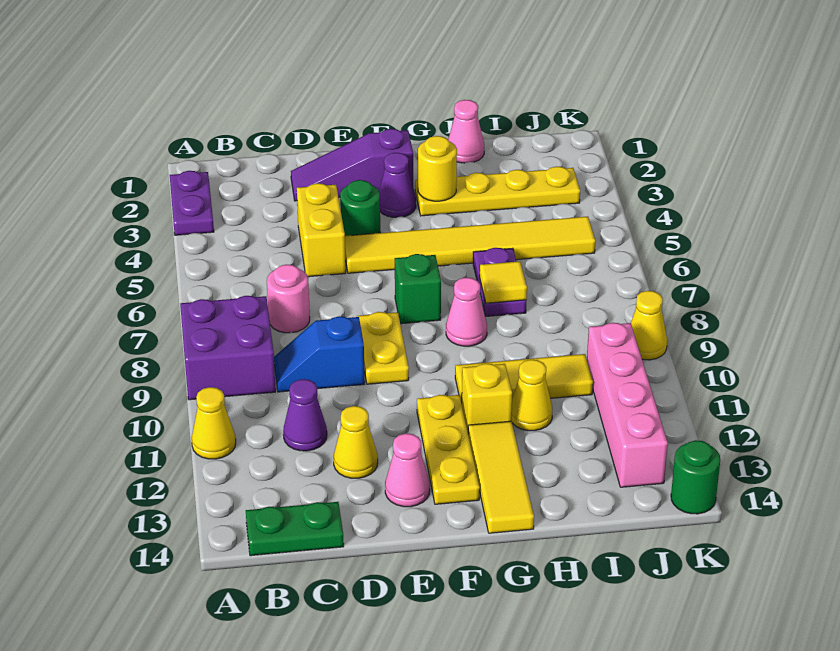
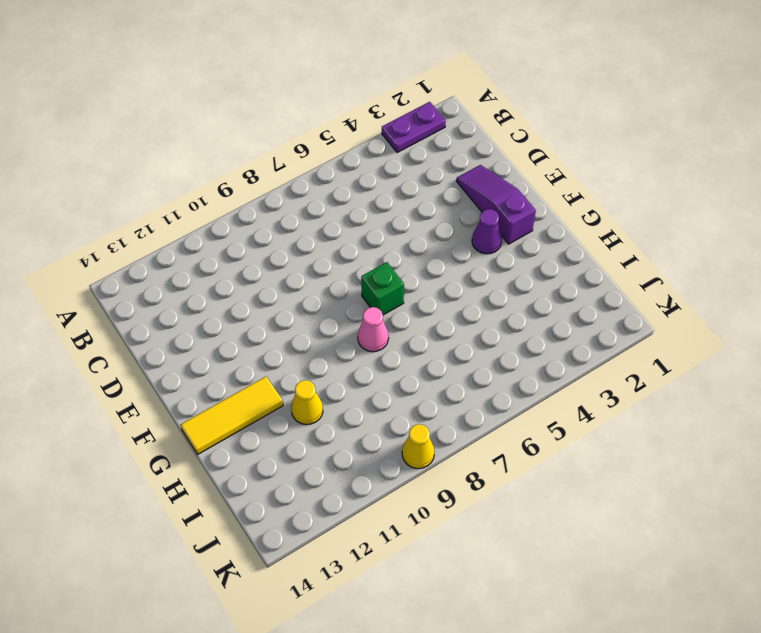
none -> purple brick A8:B9 level 1
none -> yellow cone A11 level 1
none -> green plate B14:C14 level 1
none -> pink round brick C7 level 1

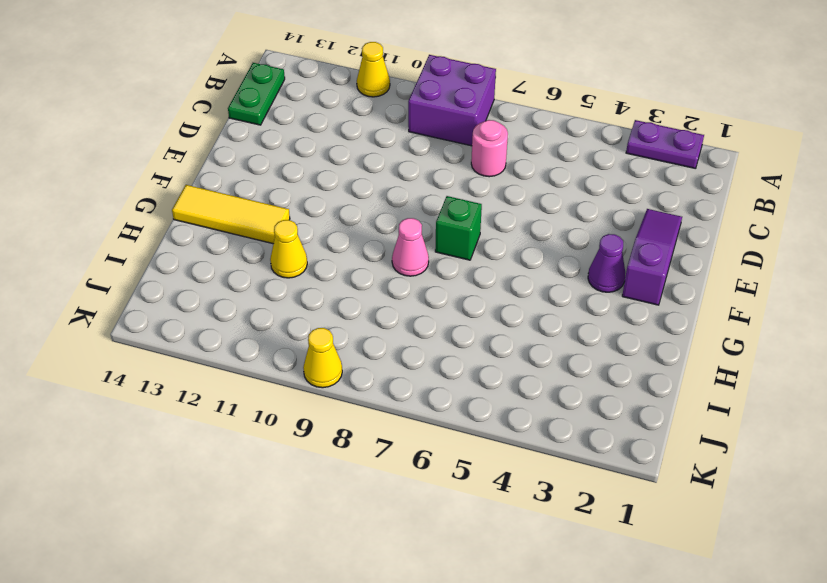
none -> blue slope C9:D9 level 1 top D
none -> purple cone C11 level 1
none -> yellow brick D4:D5 level 1
none -> yellow cone D12 level 1

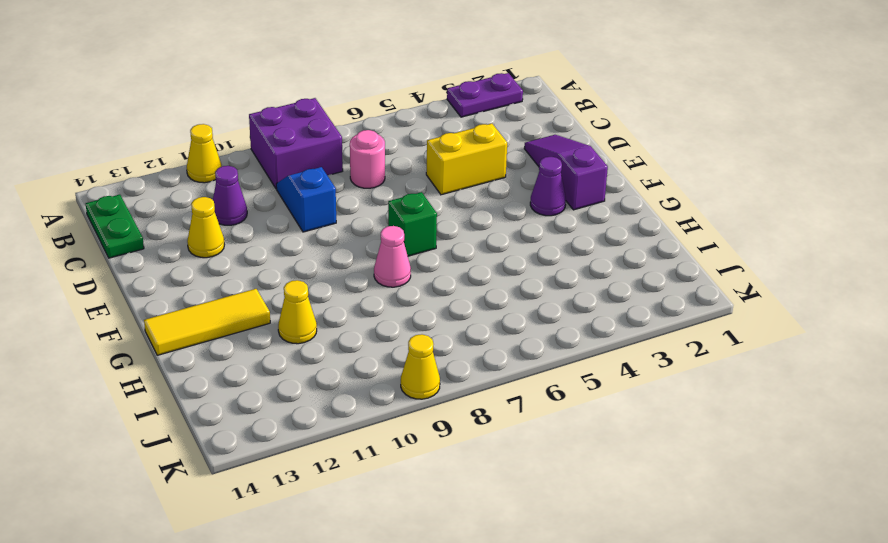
none -> green round brick E4 level 1
none -> yellow tile E5:J5 level 1
none -> yellow plate E8:E9 level 1
none -> pink cone E13 level 1

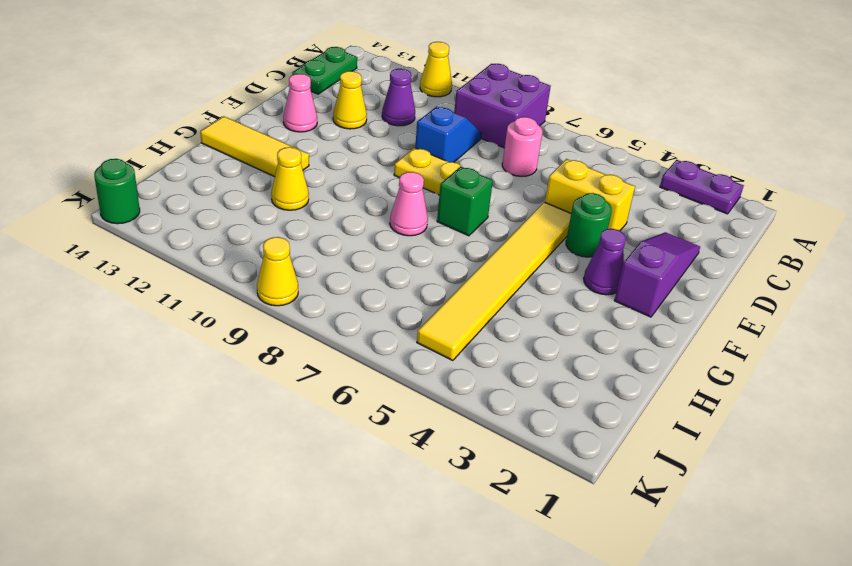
none -> yellow plate F11:F13 level 1
none -> yellow plate G3:J3 level 1
none -> yellow tile G10:I10 level 1
none -> yellow brick G11 level 1

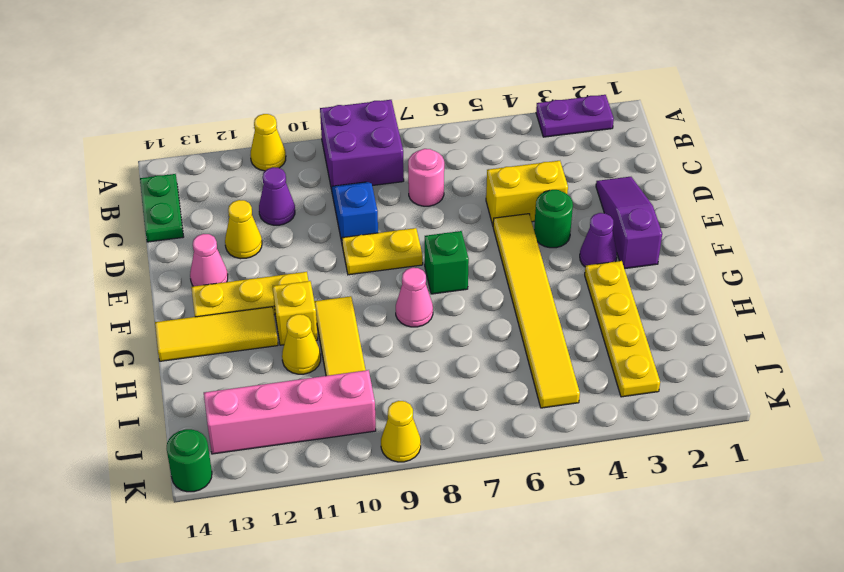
none -> pink cone H1 level 1
none -> purple plate H6:H7 level 1
none -> yellow round brick G3 level 2
none -> yellow tile H7 level 2

